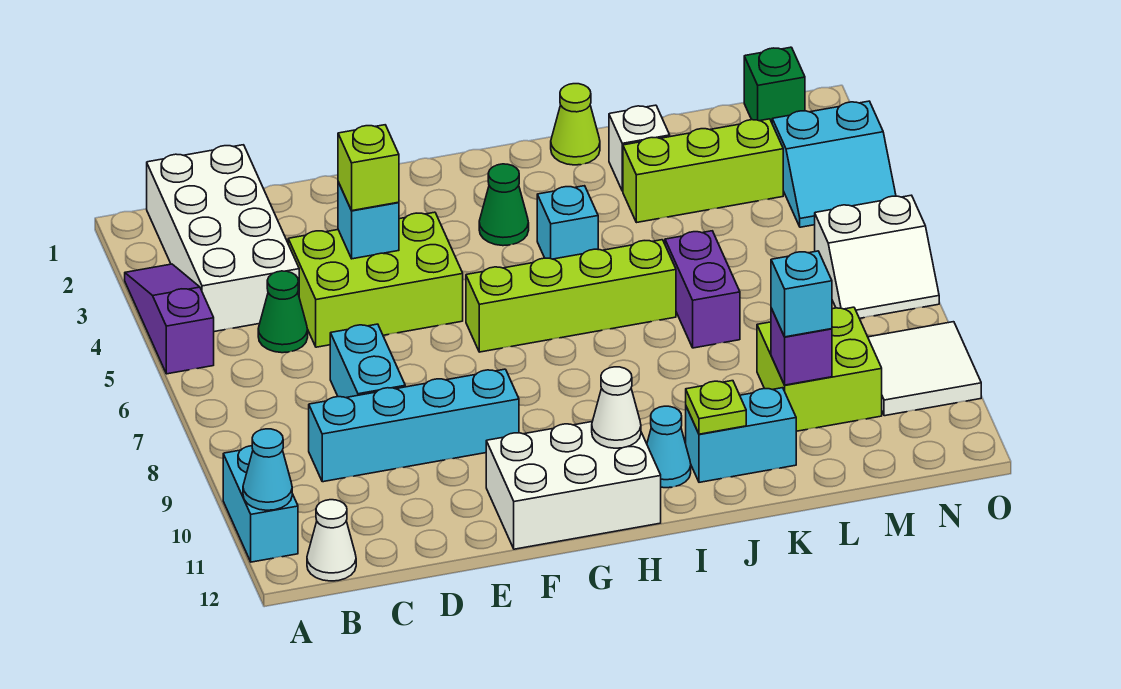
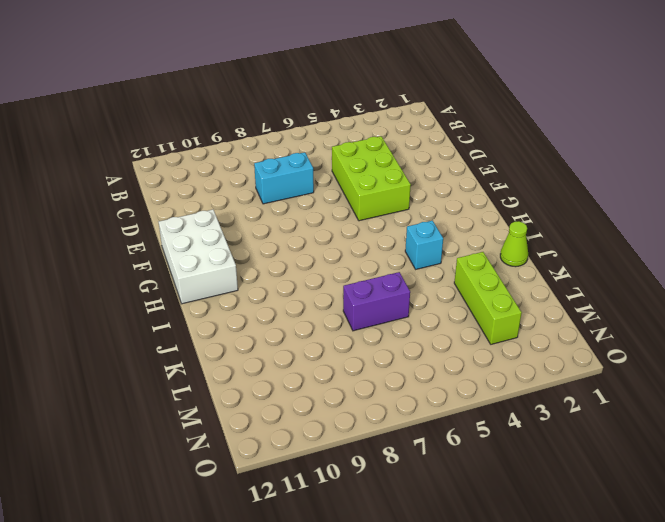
none -> purple slope A3:A5 level 1 top 5
none -> cyan brick A10:A11 level 1
none -> white brick B1:C4 level 1
none -> white cone B12 level 1

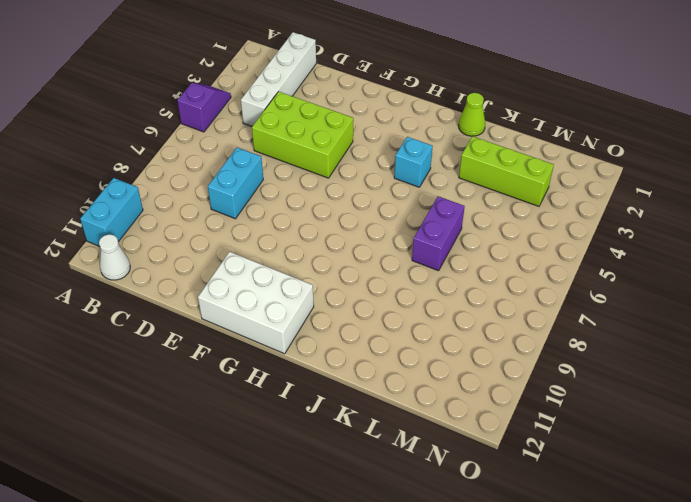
purple slope A4:A5 level 1 top 5 -> purple slope A3:A5 level 1 top 5
white brick C1:C4 level 1 -> white brick B1:C4 level 1
none -> green cone C5 level 1
none -> cyan brick C9:F9 level 1
none -> lime brick G6:J6 level 1
none -> green cone H3 level 1

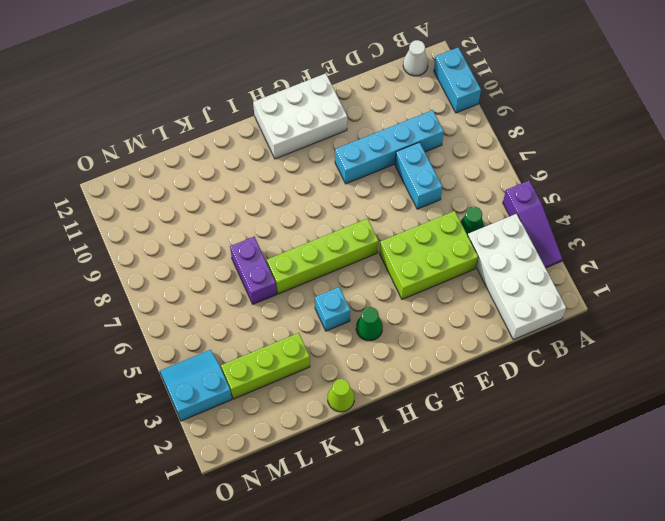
none -> cyan cone I11 level 1
none -> cyan brick J11:K11 level 1
none -> white brick K2 level 1
none -> lime brick L9:M10 level 1

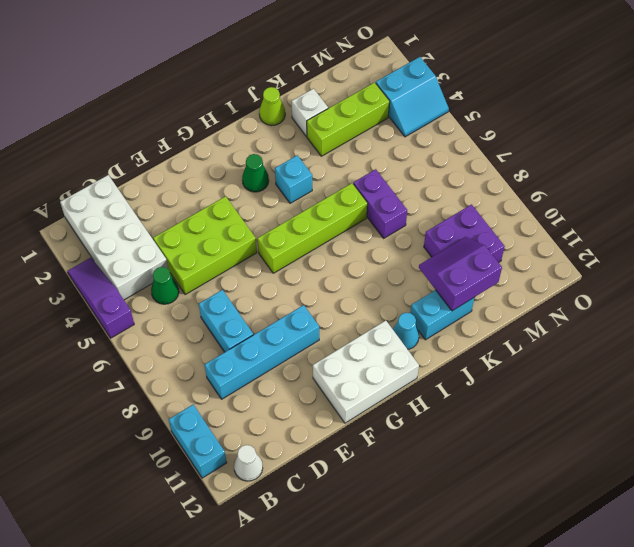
purple slope K10:L11 level 2 top 11 -> purple brick L10 level 2
purple brick L9:M10 level 1 -> lime brick L9:M10 level 1
none -> green brick N1 level 1
none -> white slope N6:O7 level 1 top 6
none -> white tile N9:O10 level 1
none -> cyan cone A11 level 2

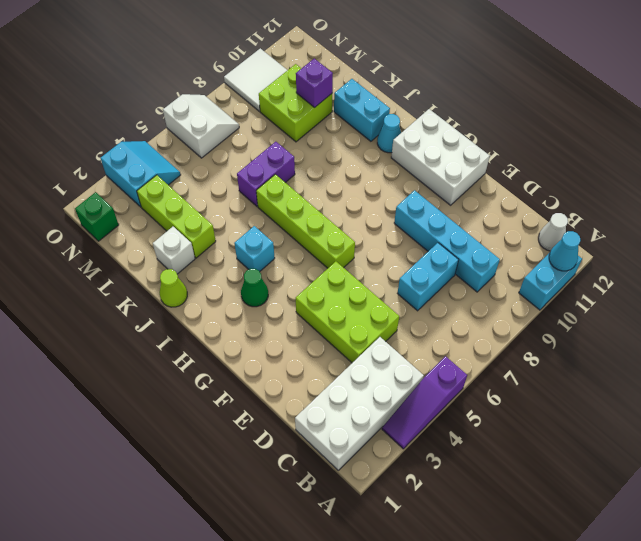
none -> green cone C5 level 1
none -> cyan brick E4 level 2
none -> white cone H11 level 2
none -> lime plate J11 level 2

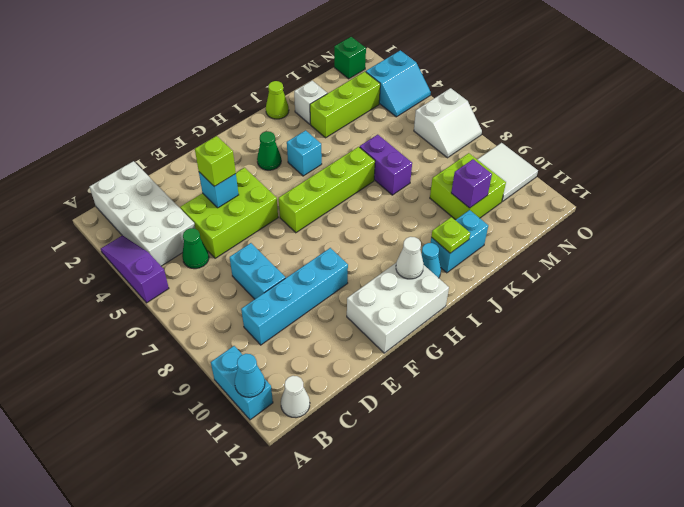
none -> cyan brick L10 level 3

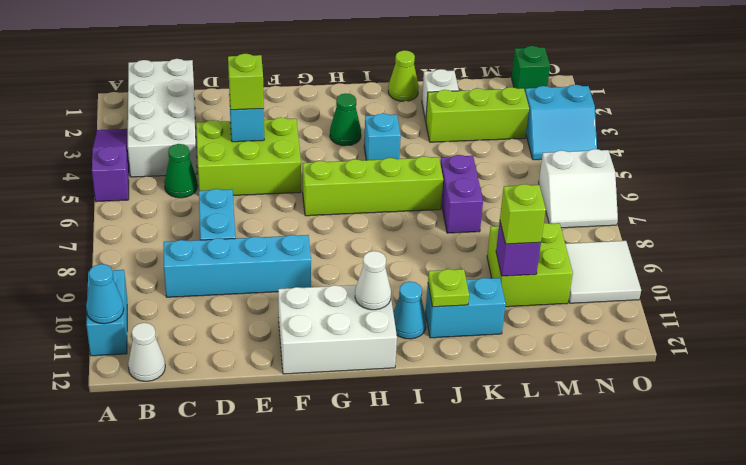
lime brick L10 level 3 -> cyan brick L10 level 3

